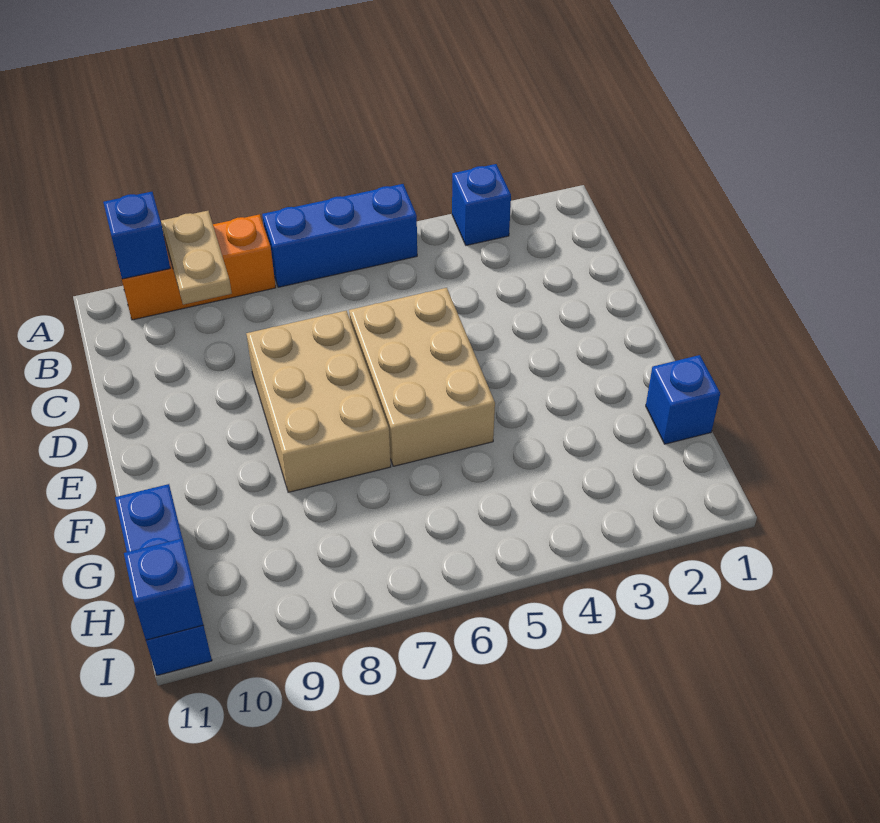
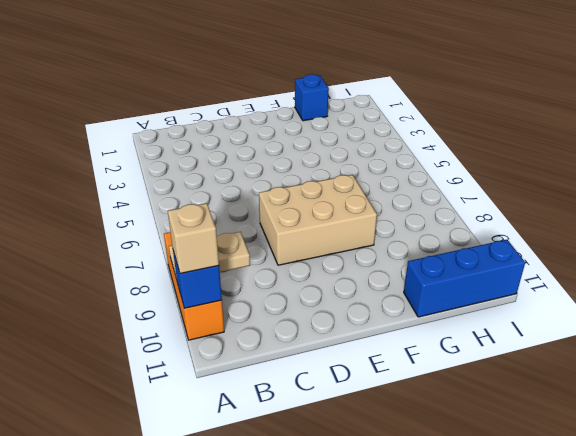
tan brick A10 level 3 -> none
none -> blue brick A3 level 1
none -> blue brick A5:A7 level 1

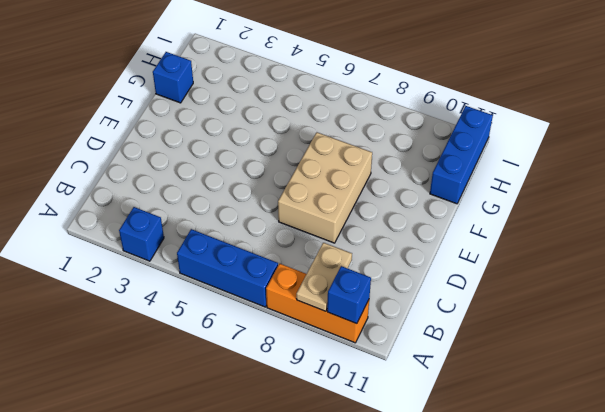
none -> tan brick D5:F6 level 1
none -> blue brick I11 level 2

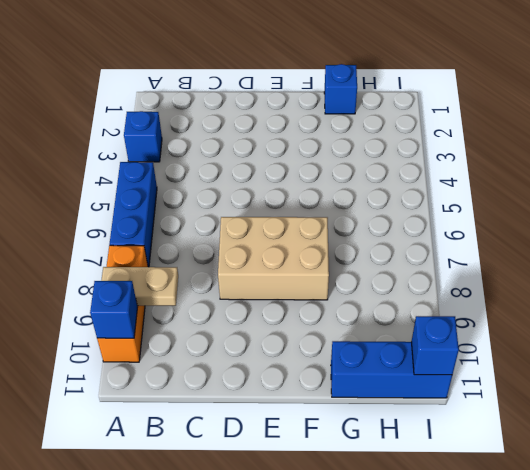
none -> tan brick D5:F6 level 1

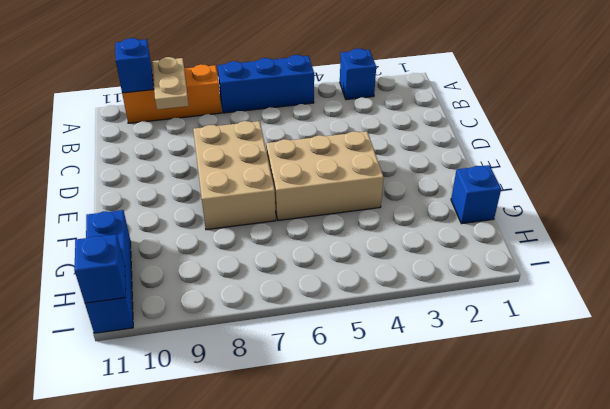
tan brick E4:F6 level 1 -> tan brick D5:F6 level 1

